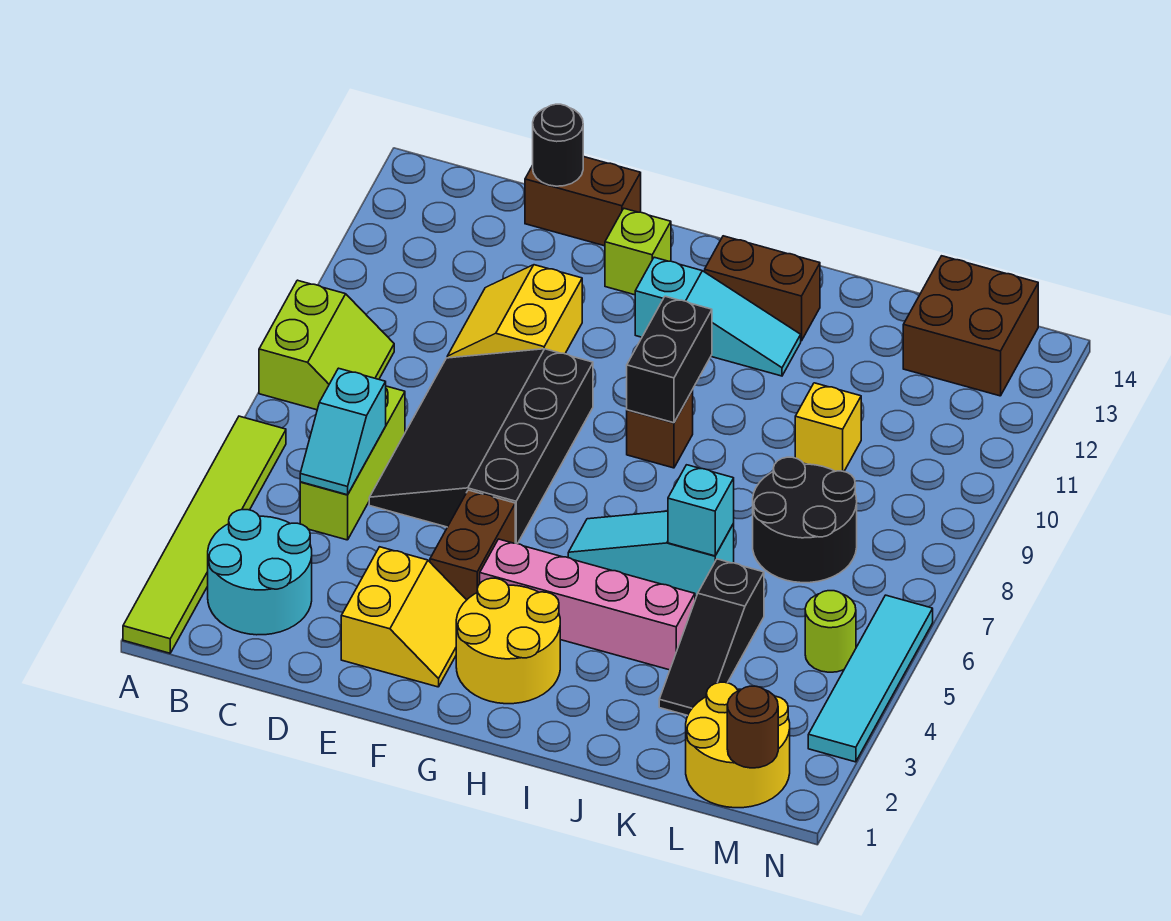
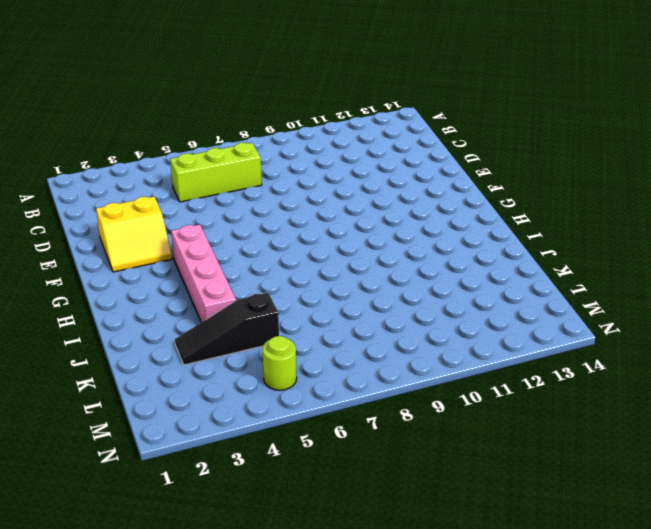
none -> lime tile A1:A6 level 1
none -> lime slope A8:B9 level 1 top A
none -> cyan round brick B2:C3 level 1

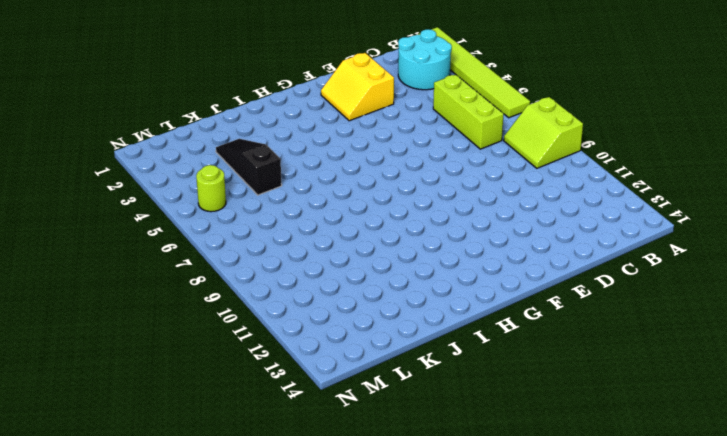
none -> black slope D6:F9 level 1 top F
none -> yellow slope D10:E11 level 1 top E
none -> brown brick D14:E14 level 1

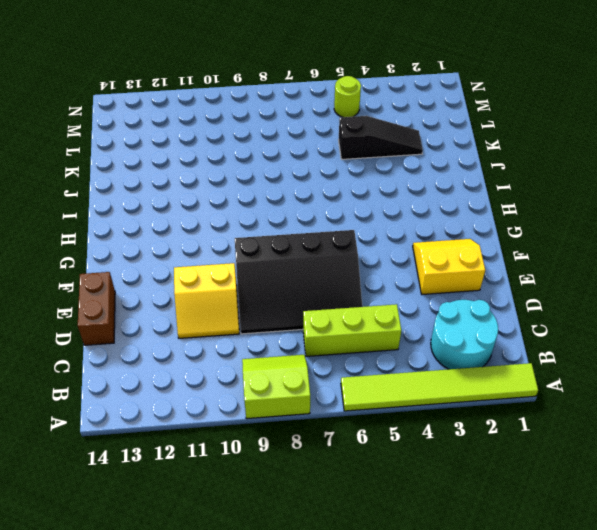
none -> brown brick F4:F5 level 1
none -> lime brick F13 level 1
none -> yellow round brick G2:H3 level 1

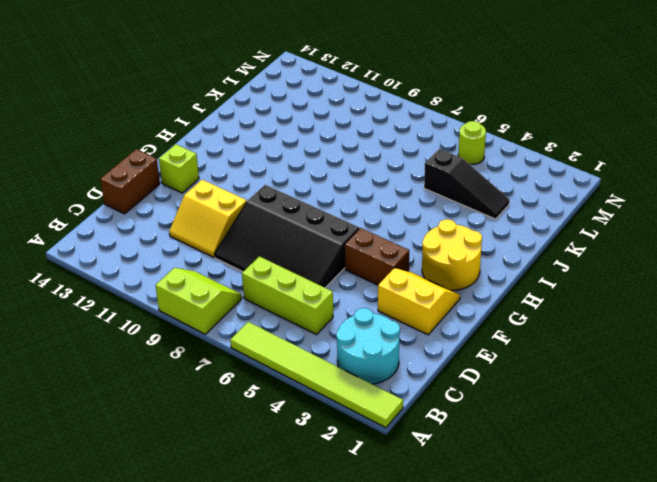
none -> pink brick G4:J4 level 1
none -> cyan slope G12:I12 level 1 top G
none -> cyan slope H6:J6 level 1 top J

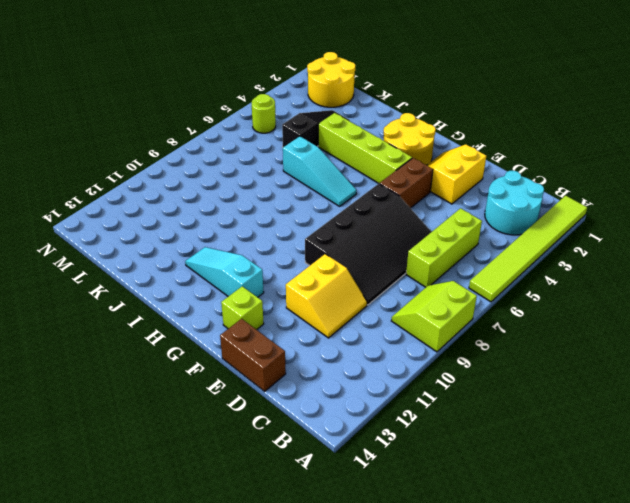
lime brick G4:J4 level 1 -> pink brick G4:J4 level 1
none -> brown brick H9 level 1
none -> brown brick H13:I13 level 1
none -> black round brick K7:L8 level 1

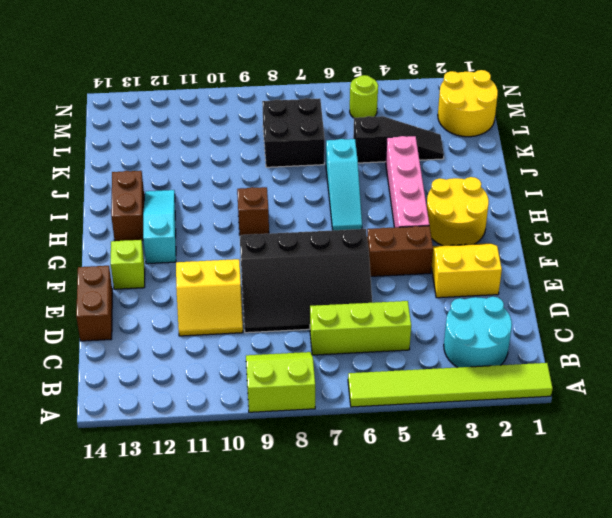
black brick K7:L8 level 1 -> black round brick K7:L8 level 1
none -> yellow brick K10 level 1
none -> brown brick L13:M14 level 1
none -> cyan tile N3:N6 level 1

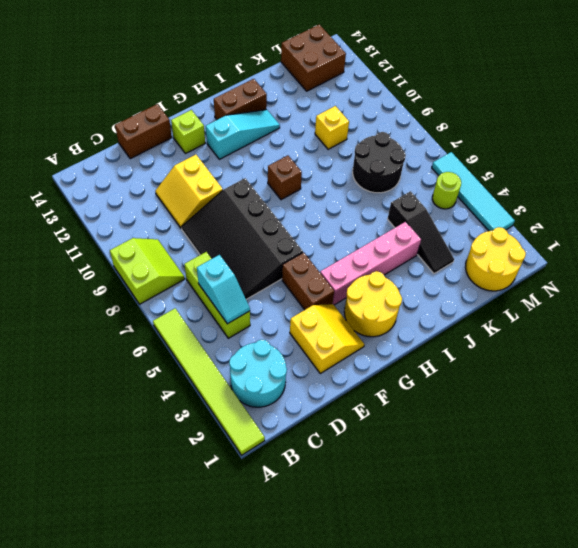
none -> cyan slope H6:J6 level 1 top J
none -> black round brick D14 level 2
none -> black brick H9:H10 level 2

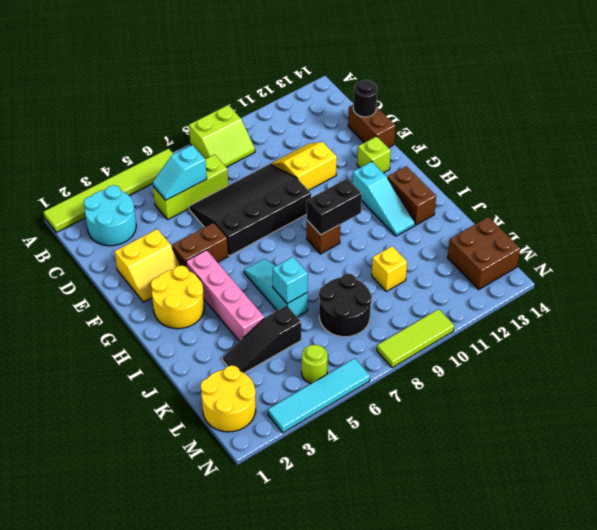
lime tile N8:N10 level 1 -> none
none -> brown round brick M1 level 2

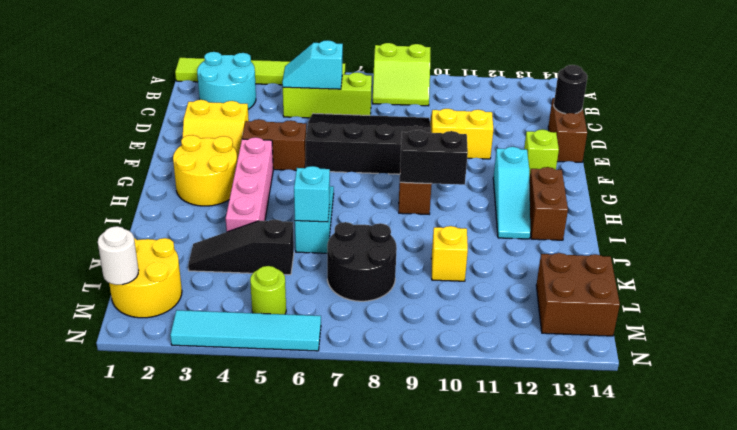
white round brick M1 level 2 -> brown round brick M1 level 2

